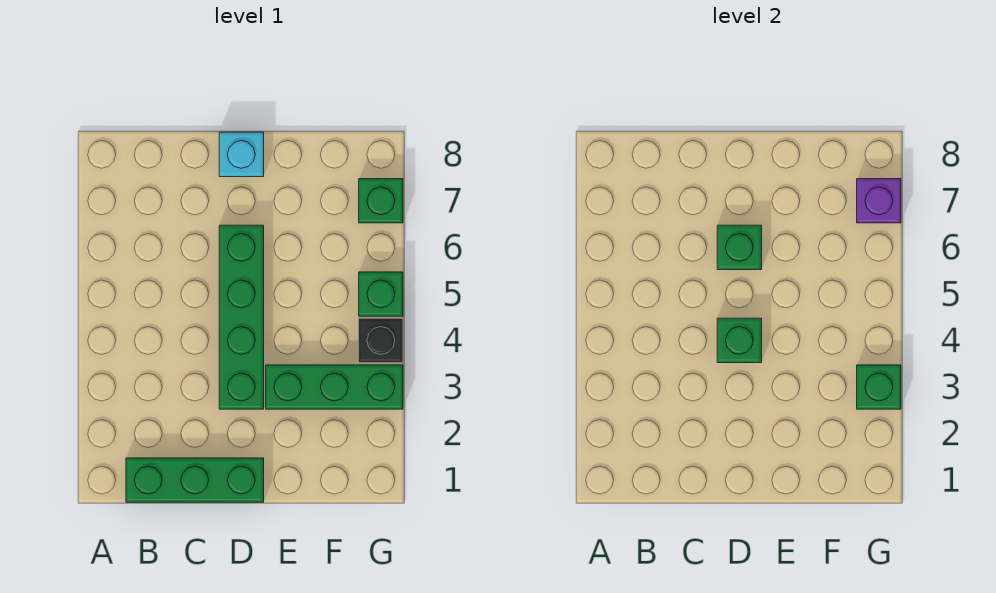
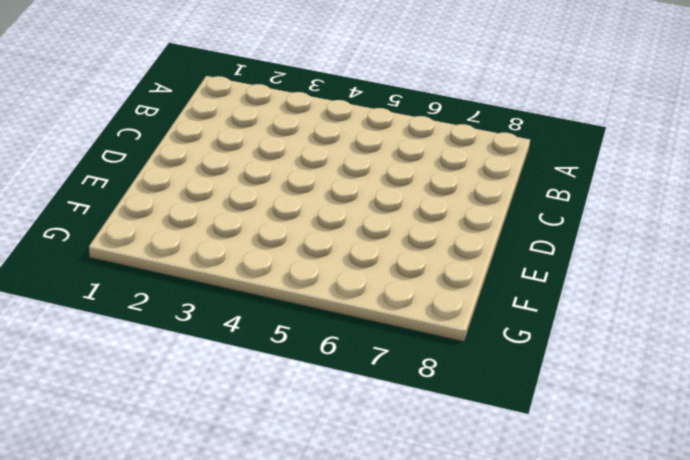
none -> green brick B1:D1 level 1
none -> green brick D3:D6 level 1

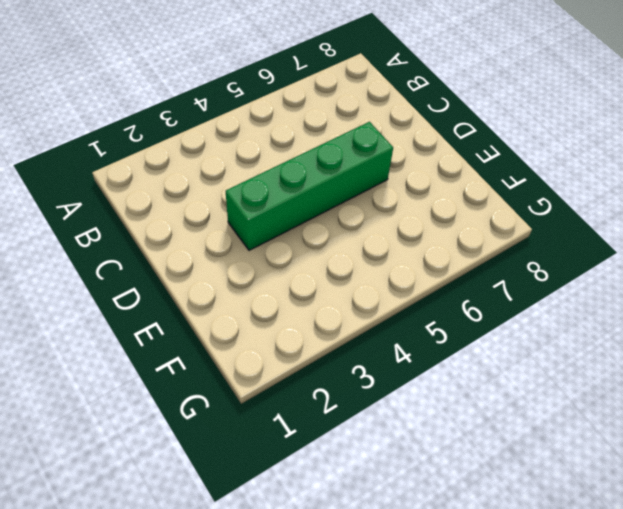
none -> green brick B1:D1 level 1
none -> cyan brick D8 level 1

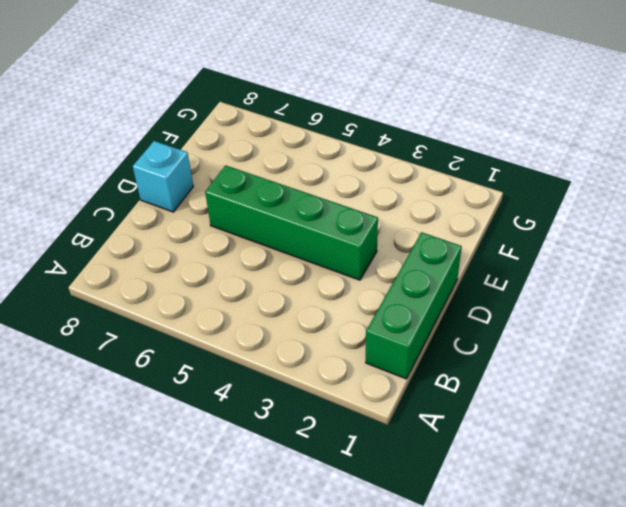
none -> green brick E3:G3 level 1
none -> black brick G4 level 1

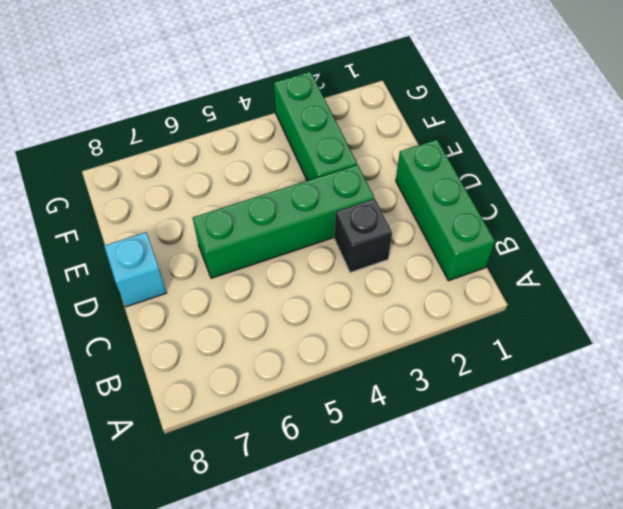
black brick C3 level 1 -> black brick G4 level 1
none -> green brick G5 level 1
none -> green brick G7 level 1

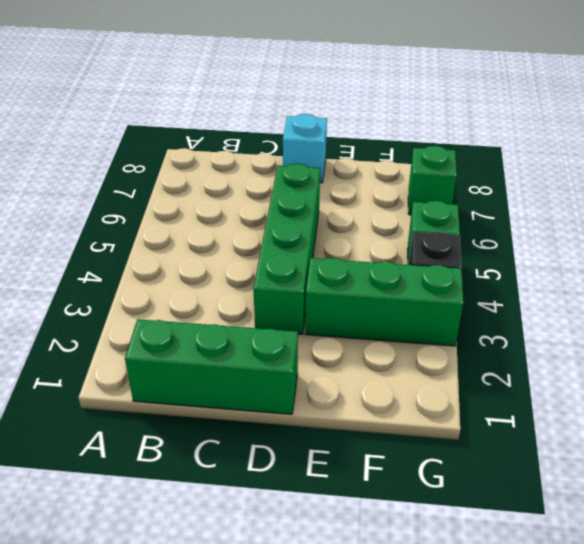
none -> green brick D4 level 2
none -> green brick D6 level 2

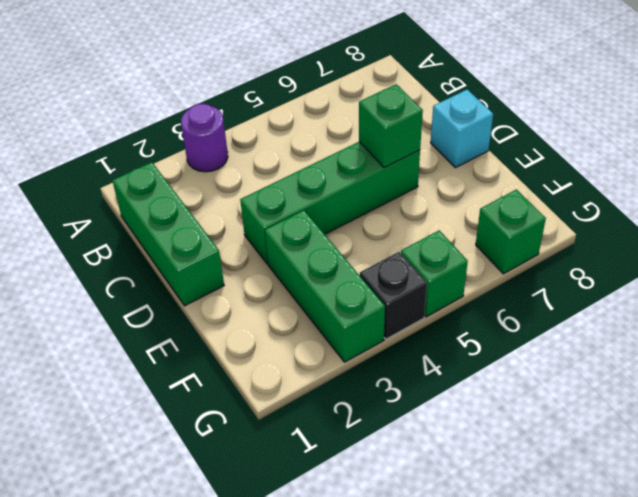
purple round brick A3 level 1 -> none
none -> green brick D4 level 2
none -> green brick G3 level 2

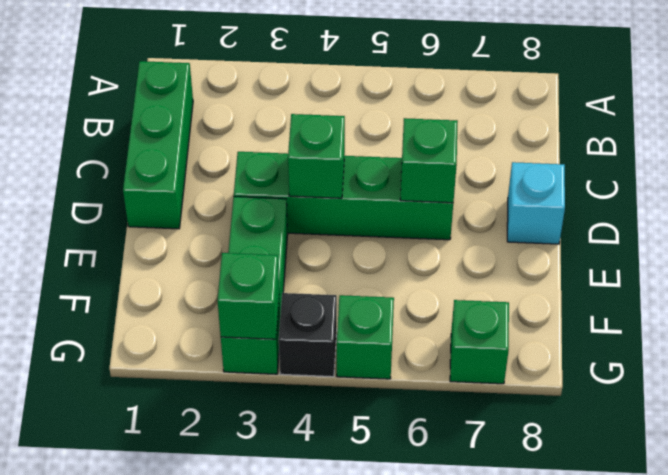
none -> purple brick G7 level 2

